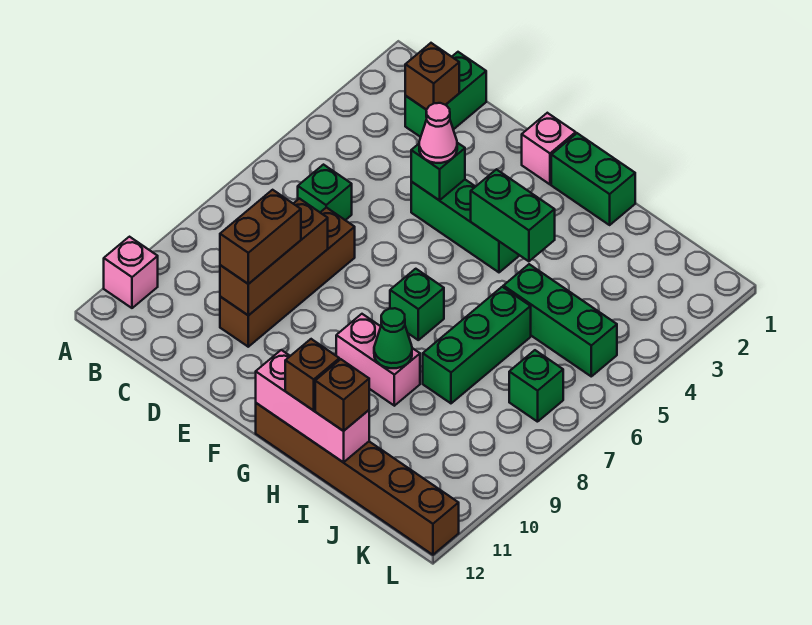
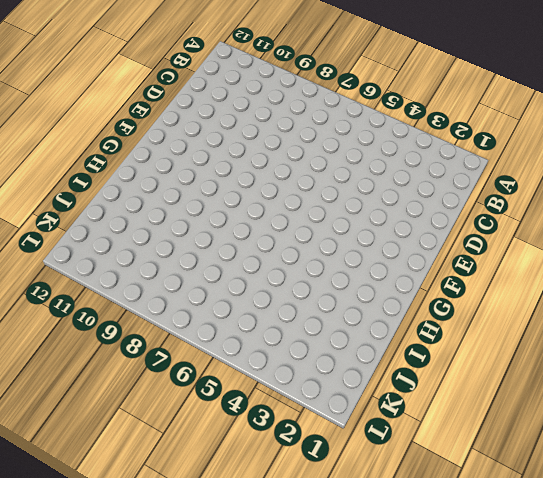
none -> pink brick A11 level 1
none -> green brick C1:C2 level 1
none -> green brick C6 level 1

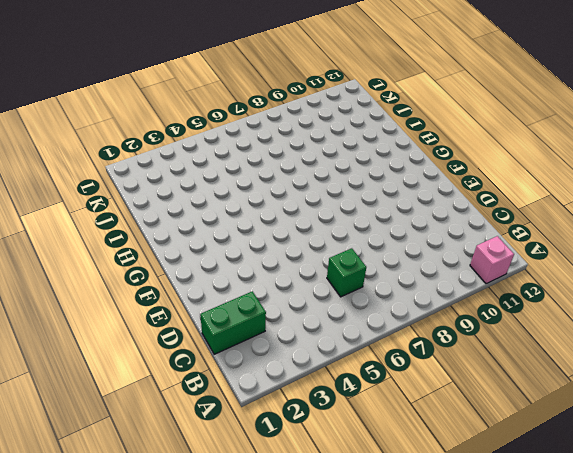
none -> brown brick D7:D10 level 1
none -> green brick E4:G4 level 1
none -> pink brick F1 level 1

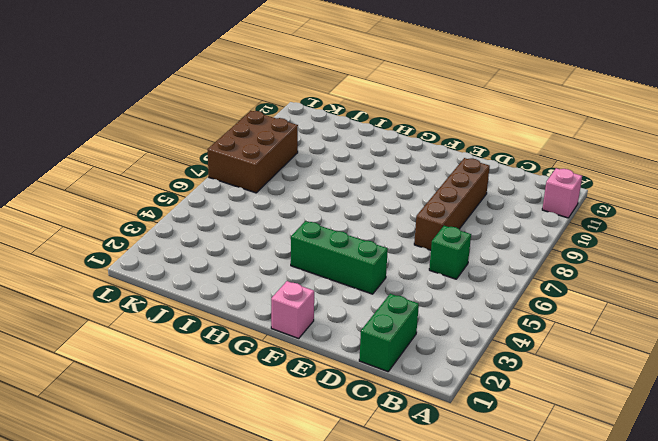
brown brick K7:L9 level 1 -> green brick K7 level 1
none -> green brick G1:H1 level 1
none -> green brick G7 level 1
none -> pink brick G9:H9 level 1

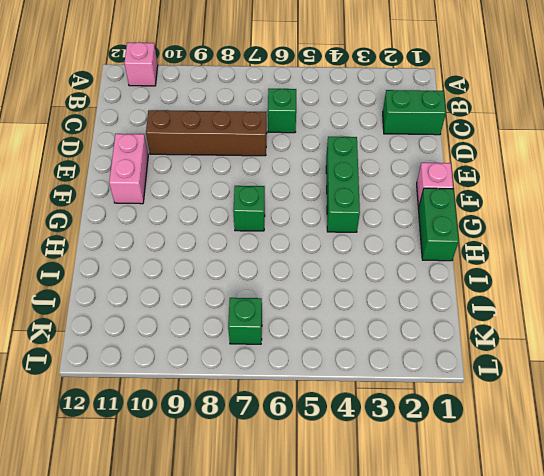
pink brick E11:F11 level 1 -> pink brick G9:H9 level 1
none -> brown brick G12:L12 level 1
none -> green brick I5:K5 level 1
none -> green brick I6:I8 level 1

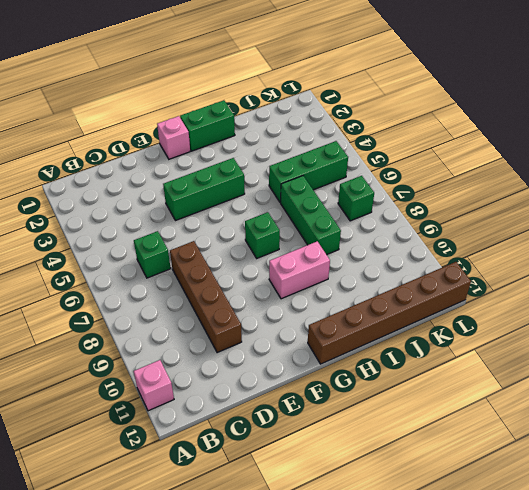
none -> green brick C1:C2 level 1
none -> brown brick C2 level 2
none -> brown brick D8:D10 level 2

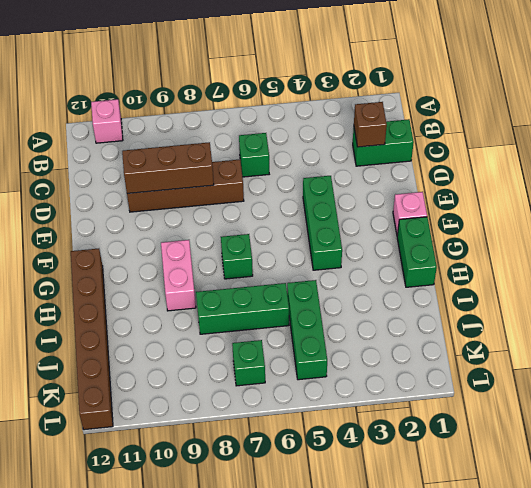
none -> green brick E4 level 2
none -> green brick G4:H4 level 2
none -> pink brick G12:I12 level 2

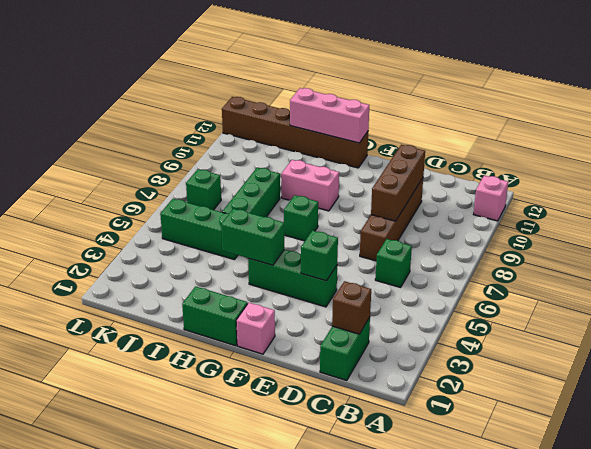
none -> green cone H9 level 2
none -> brown brick D9:D10 level 3
none -> pink cone E4 level 3

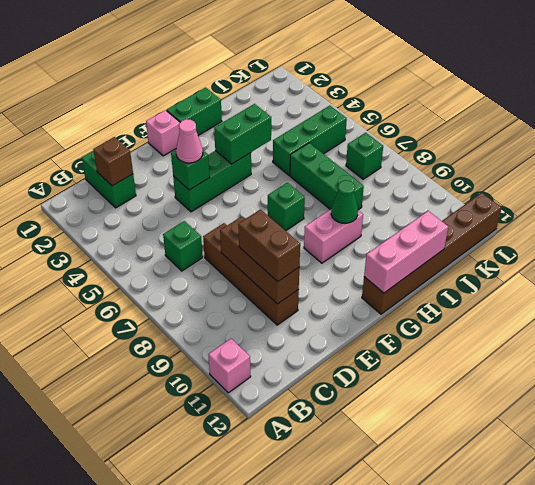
none -> brown brick H12 level 3
none -> brown brick I12 level 3

